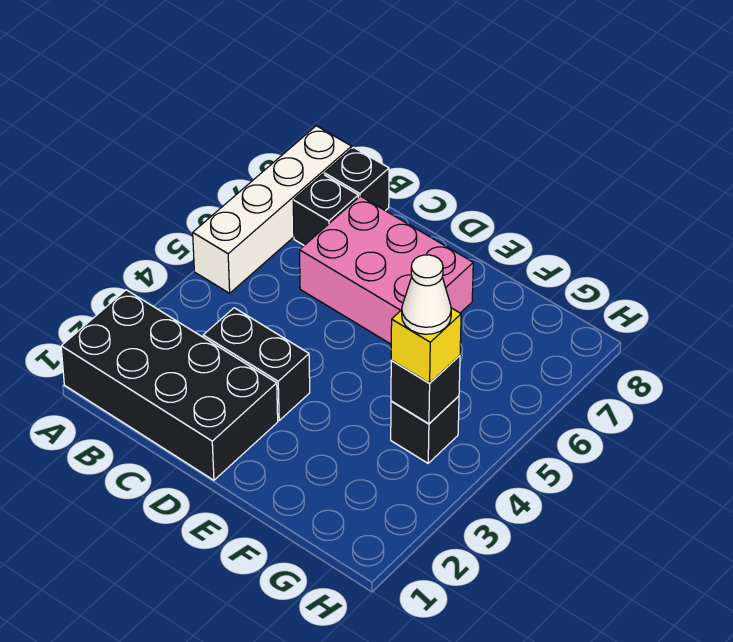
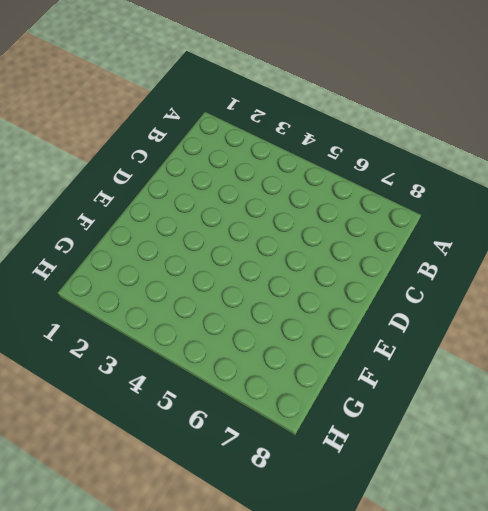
none -> black brick A1:D2 level 1
none -> white brick A5:A8 level 1

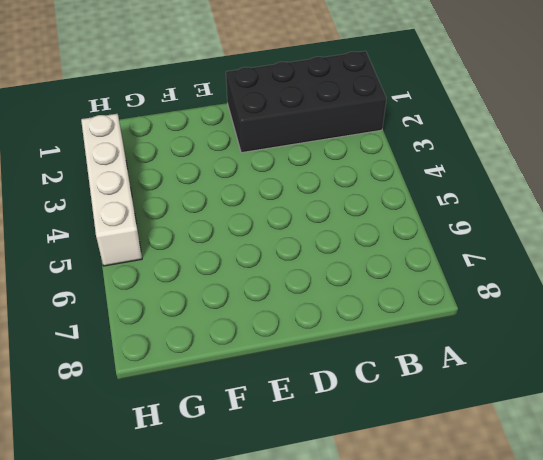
white brick H2:H5 level 1 -> white brick A5:A8 level 1
none -> black brick B7 level 1
none -> black brick B8 level 1

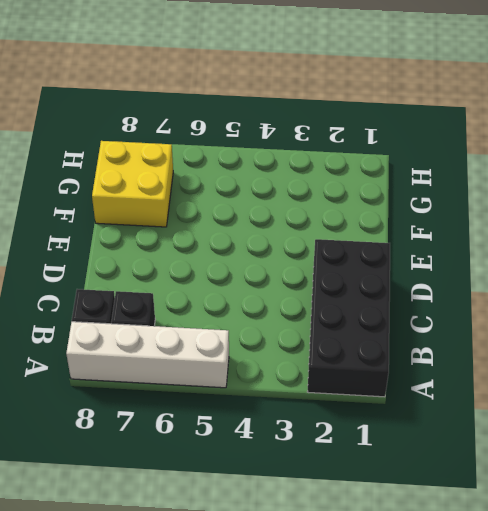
yellow brick F7:G8 level 1 -> none
none -> black brick C3:D3 level 1
none -> pink brick C6:E7 level 1

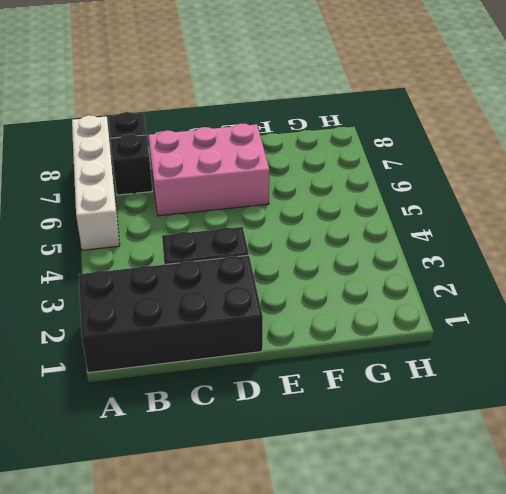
none -> black brick G4 level 1
none -> black brick G4 level 2

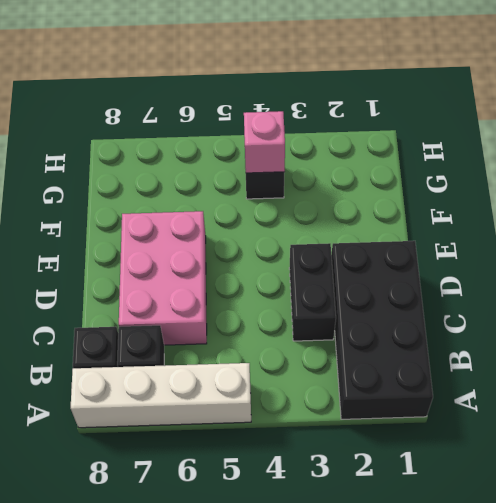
pink brick G4 level 2 -> black brick G4 level 2
none -> yellow brick G4 level 3
none -> white cone G4 level 4

